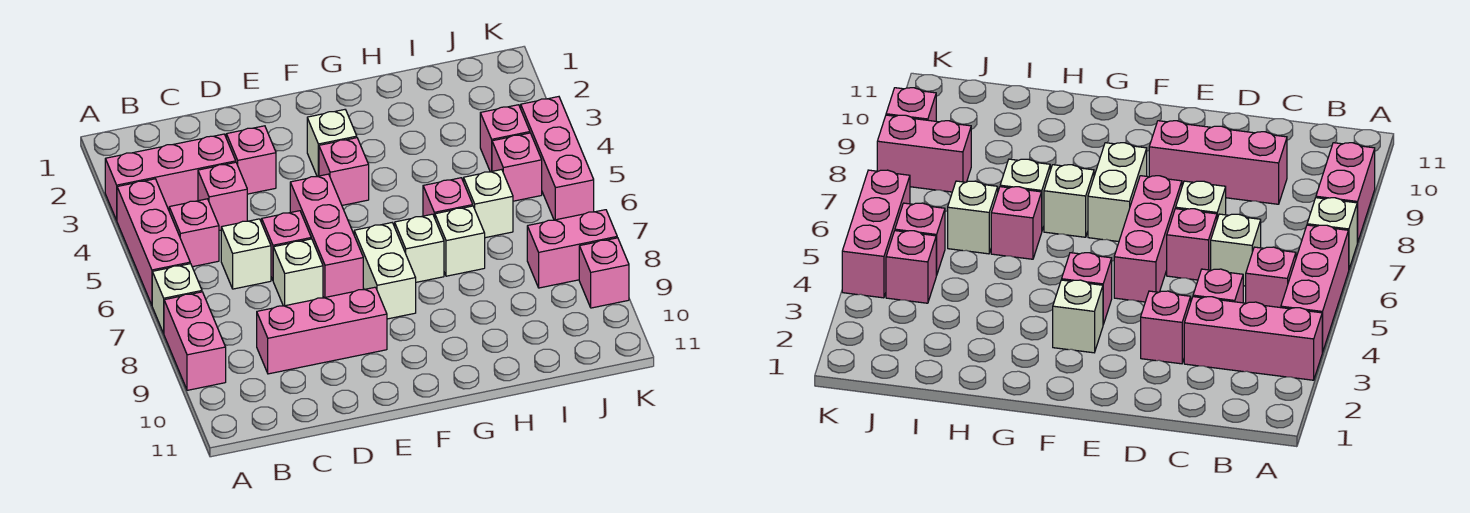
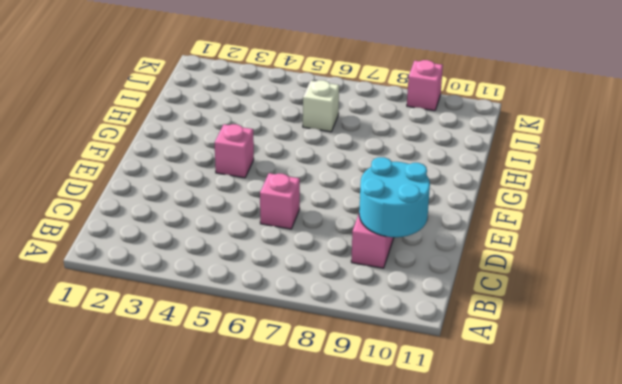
cyan round brick C9:D10 level 2 -> none
none -> pink brick A3:C3 level 1
none -> pink brick A4:A6 level 1
none -> white brick A7 level 1

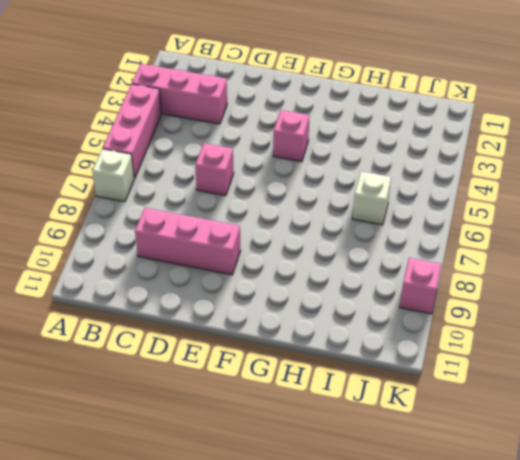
none -> pink brick A8:A9 level 1
none -> pink brick B5 level 1
none -> pink brick C4 level 1

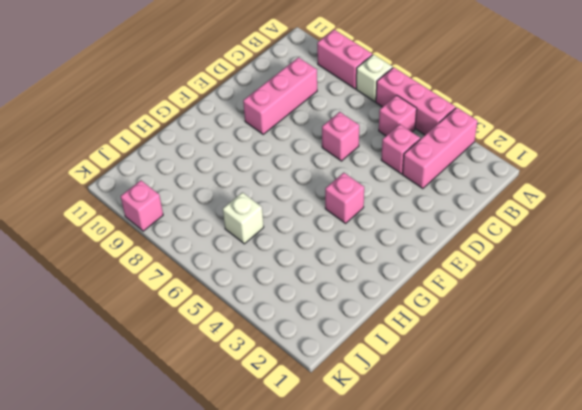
none -> white brick C6 level 1
none -> pink brick D3 level 1
none -> white brick D7 level 1

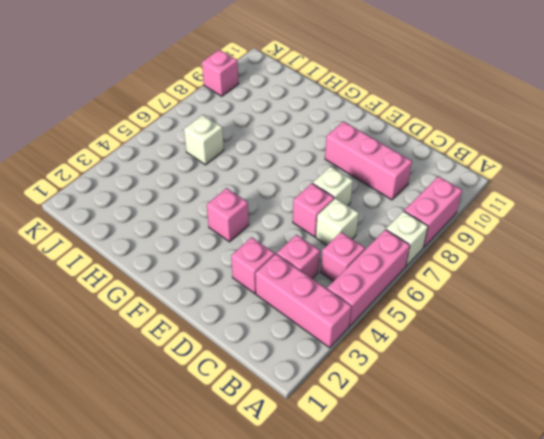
none -> pink brick E5:E7 level 1
none -> white brick F3 level 1
none -> white brick F7:F8 level 1

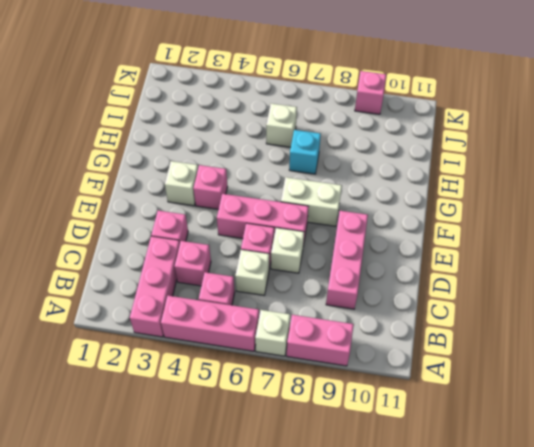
cyan brick H7 level 1 -> white brick H7 level 1
none -> white brick G7 level 1
none -> pink brick H6 level 1
none -> pink brick J4 level 1

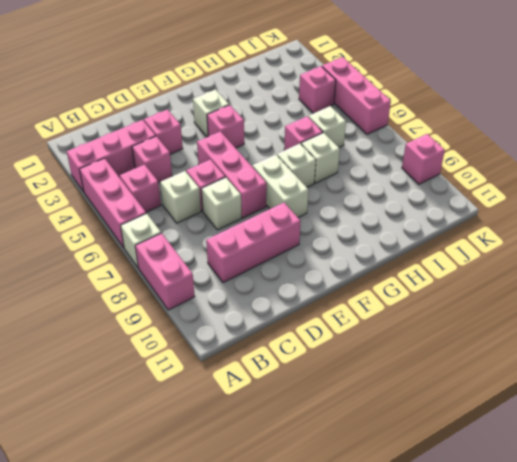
none -> pink brick J5 level 1
none -> pink brick J8:K8 level 1

